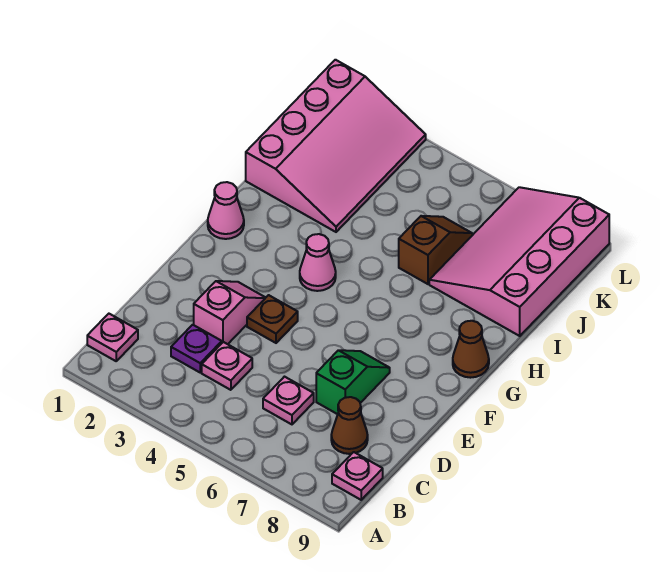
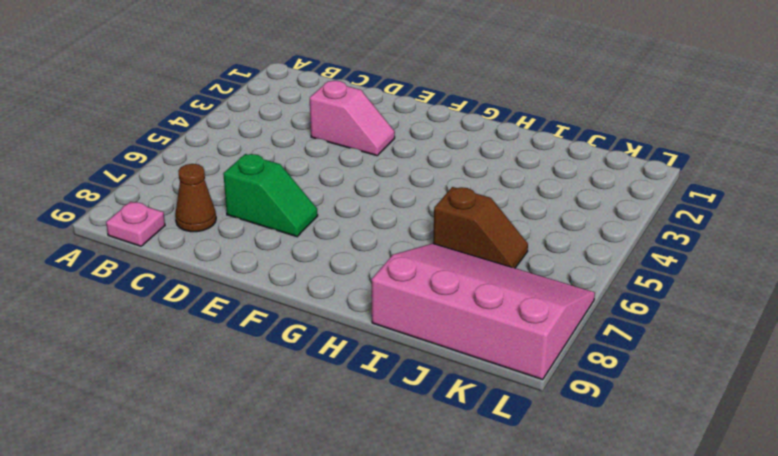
none -> pink plate B1 level 1
none -> purple plate C3 level 1
none -> pink plate C4 level 1

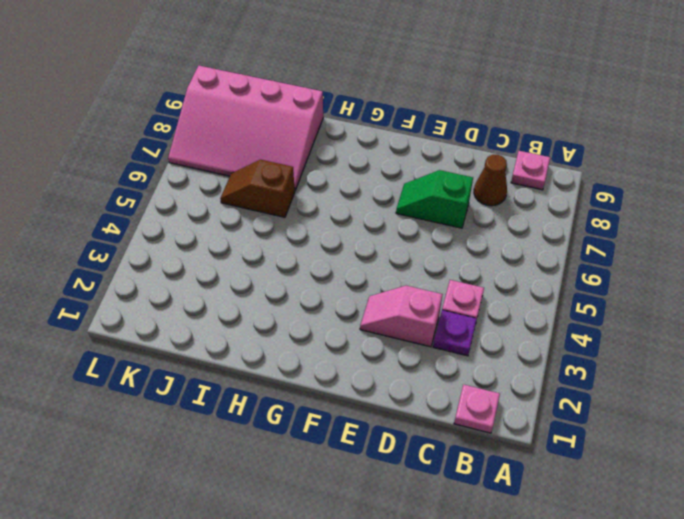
none -> pink plate C6 level 1
none -> brown plate E4 level 1
none -> pink cone G1 level 1

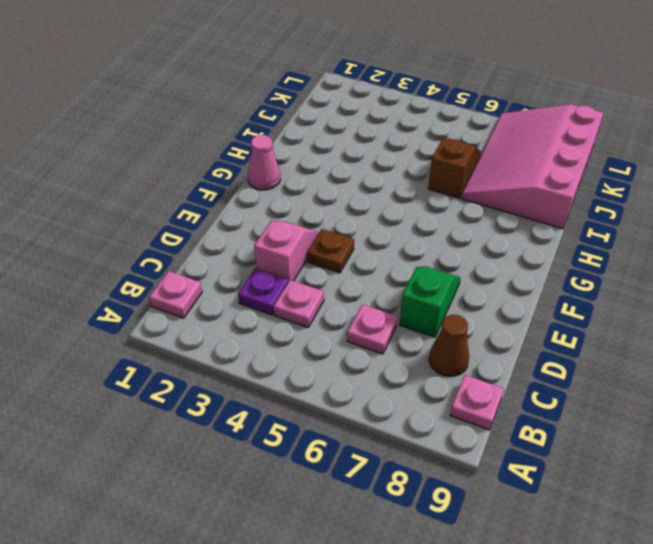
none -> pink cone G4 level 1
none -> brown cone G9 level 1
none -> pink slope I1:L3 level 1 top 1

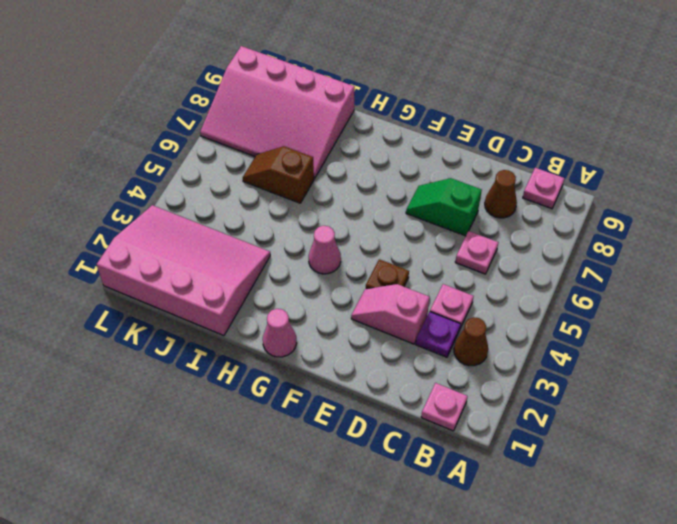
brown cone B3 level 1 -> brown cone G9 level 1

